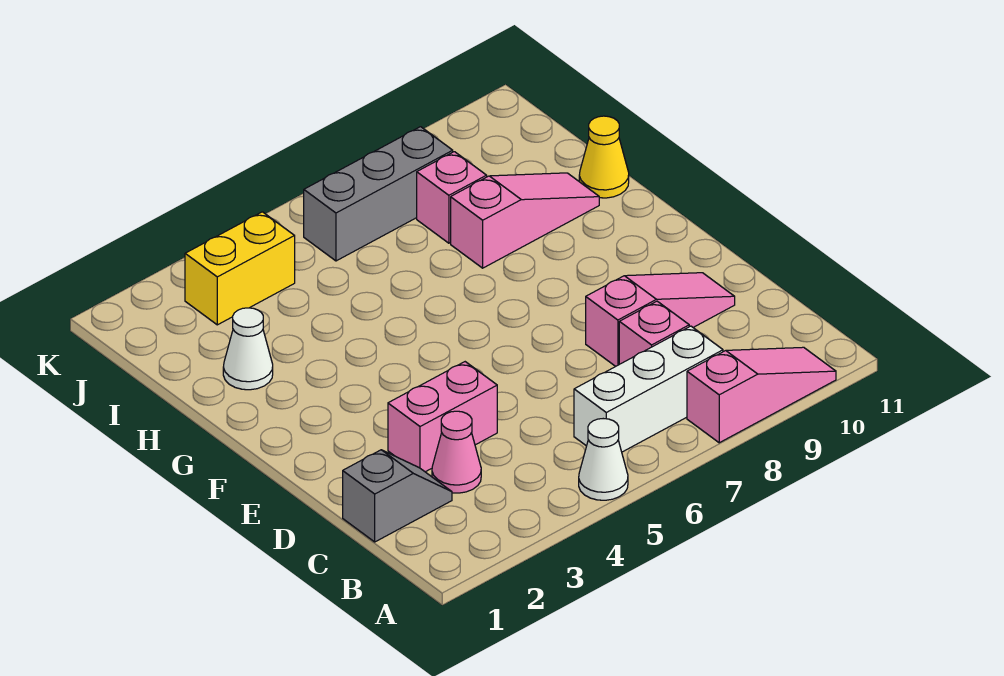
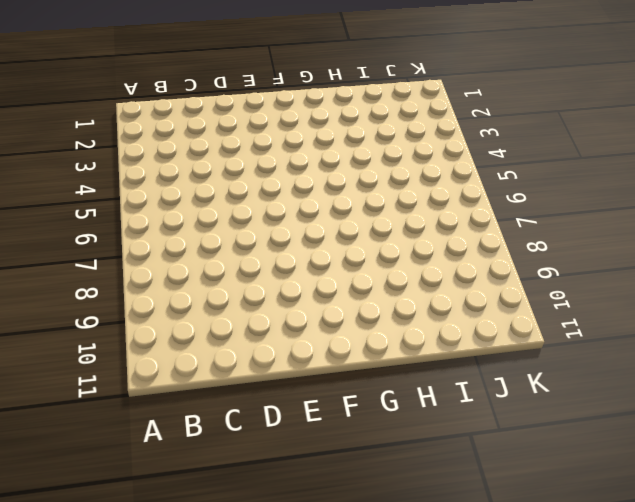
none -> white cone A5 level 1
none -> pink slope A8:A10 level 1 top 8
none -> white brick B6:B8 level 1

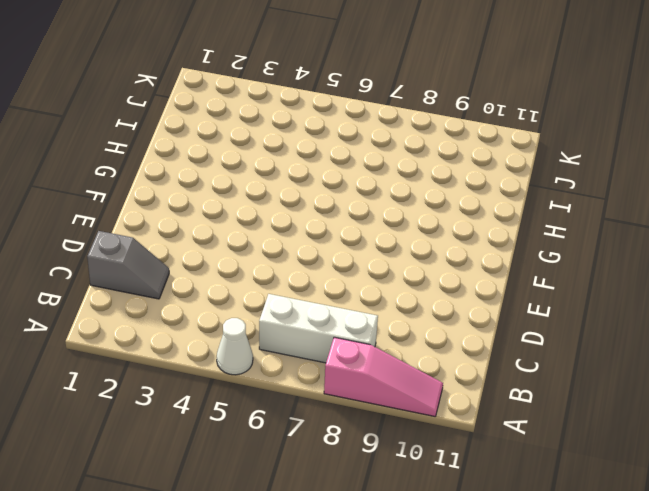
none -> pink cone C3 level 1
none -> pink brick C8 level 1
none -> pink brick D3:D4 level 1

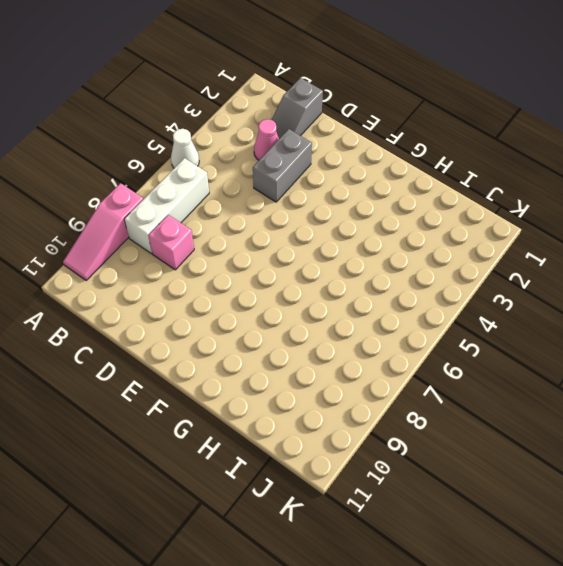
grey brick D3:D4 level 1 -> pink brick D3:D4 level 1
none -> pink slope D8:D10 level 1 top 8
none -> white cone H2 level 1
none -> pink slope H8:H10 level 1 top 8

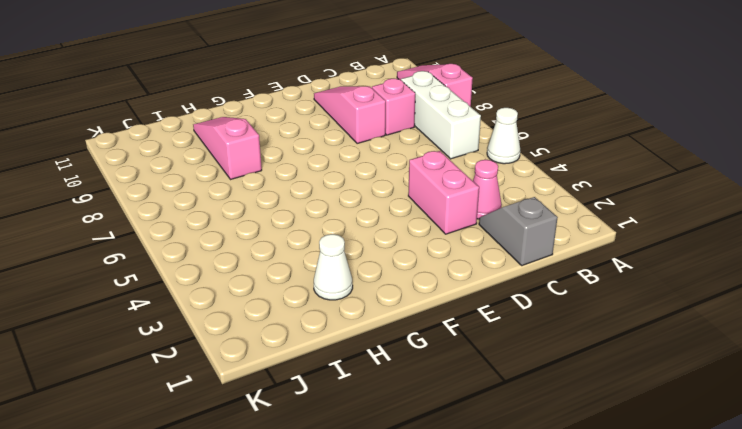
none -> yellow cone H11 level 1
none -> pink brick I8 level 1
none -> yellow brick J3:J4 level 1

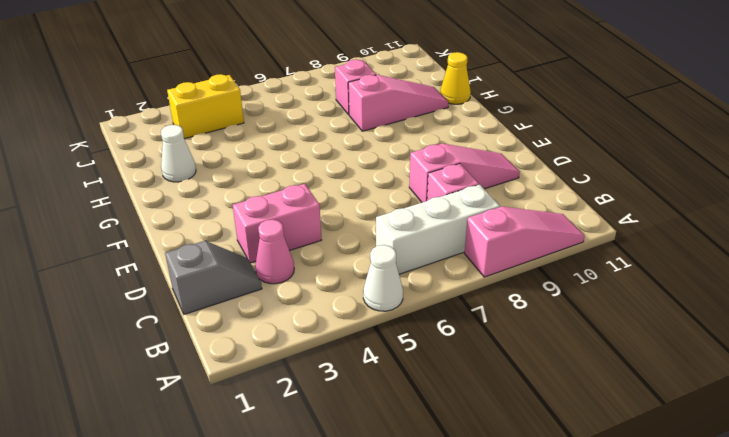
none -> grey brick J6:J8 level 1

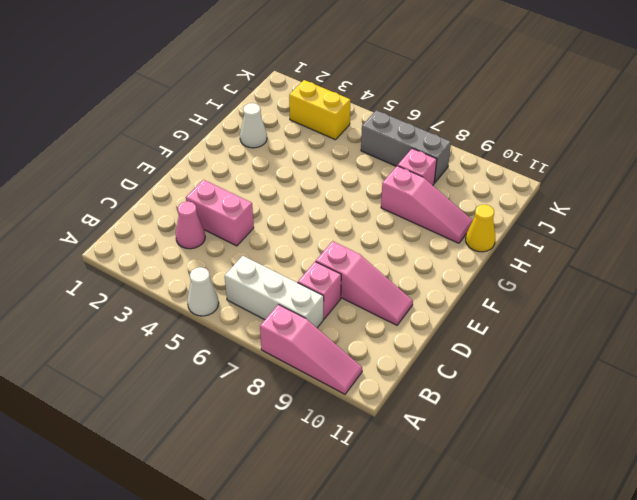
none -> grey slope C1:C2 level 1 top 1

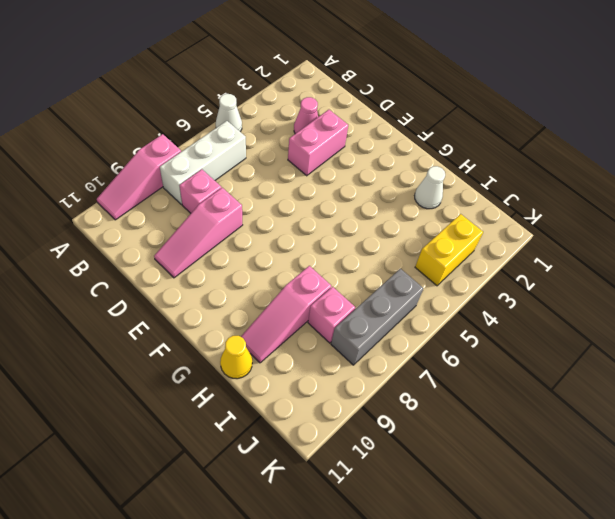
none -> grey slope C1:C2 level 1 top 1

